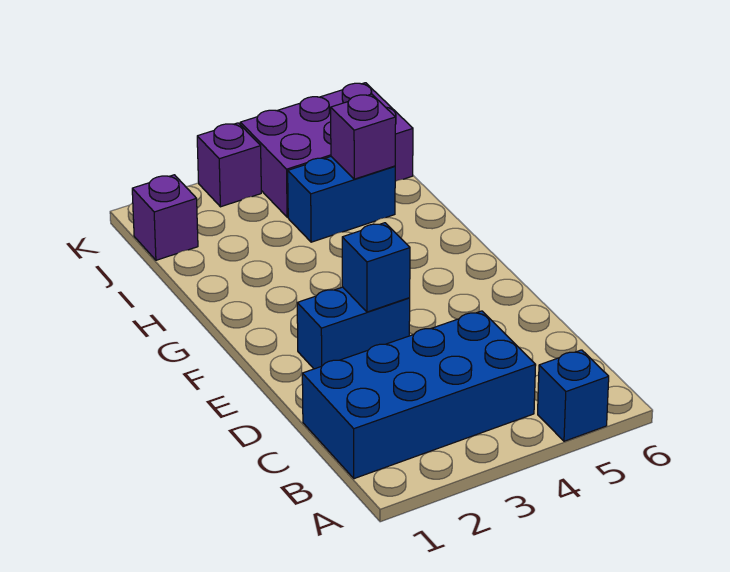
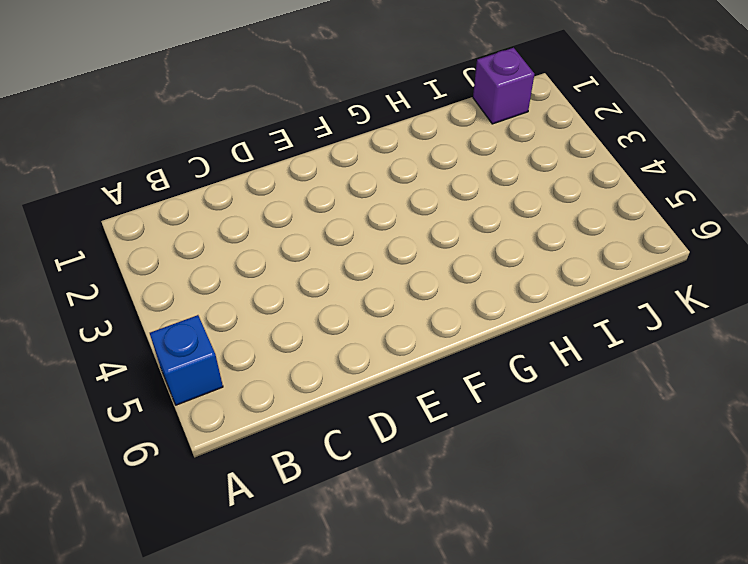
none -> blue brick B1:C4 level 1
none -> blue brick E2:E3 level 1

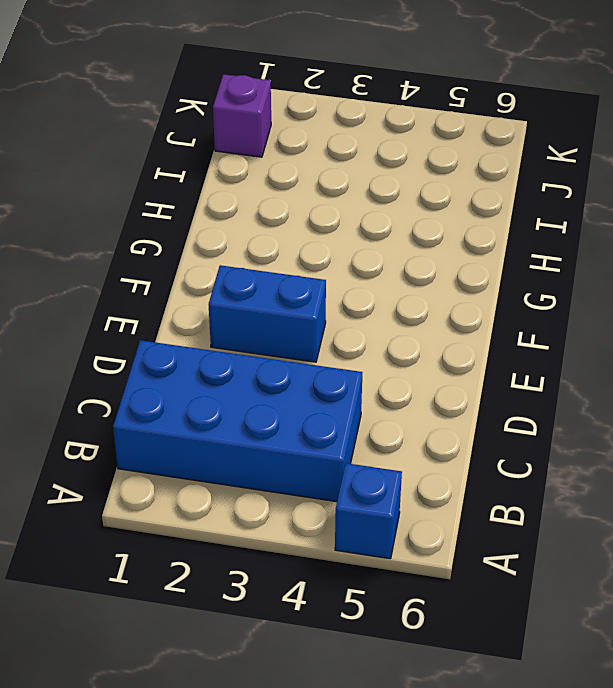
none -> blue brick I4:I5 level 1
none -> purple brick J4:K6 level 1

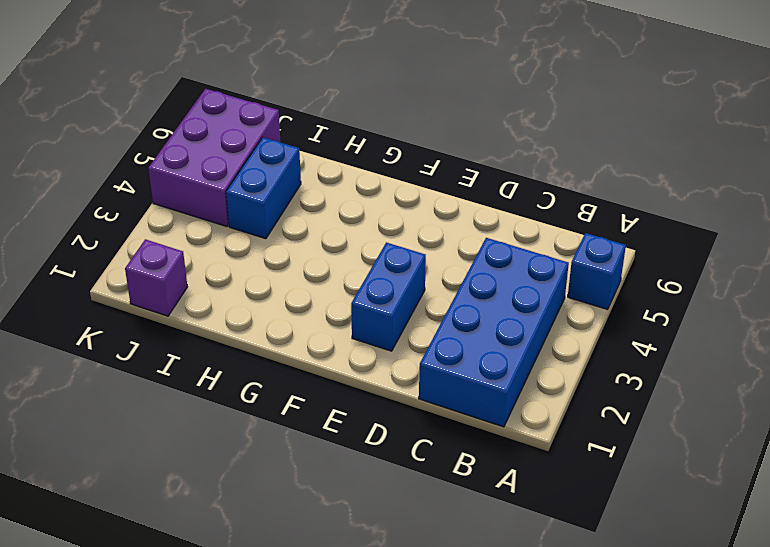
none -> purple brick K3 level 1
none -> blue brick E3 level 2

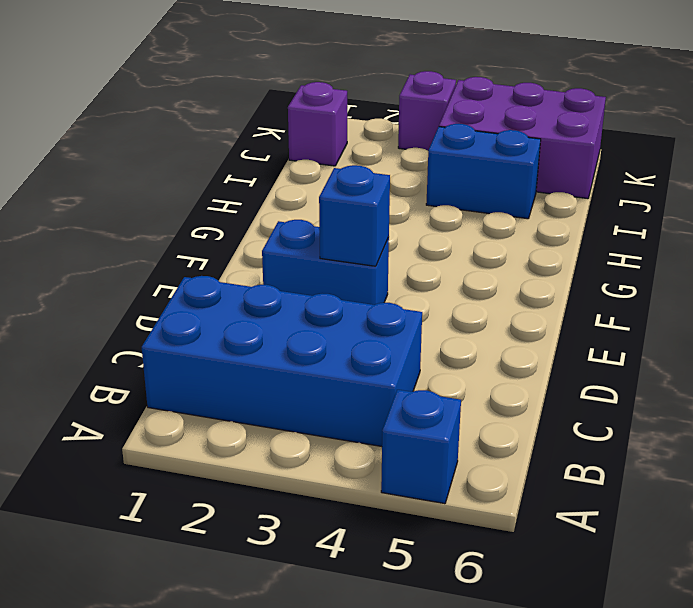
none -> purple brick I5 level 2

